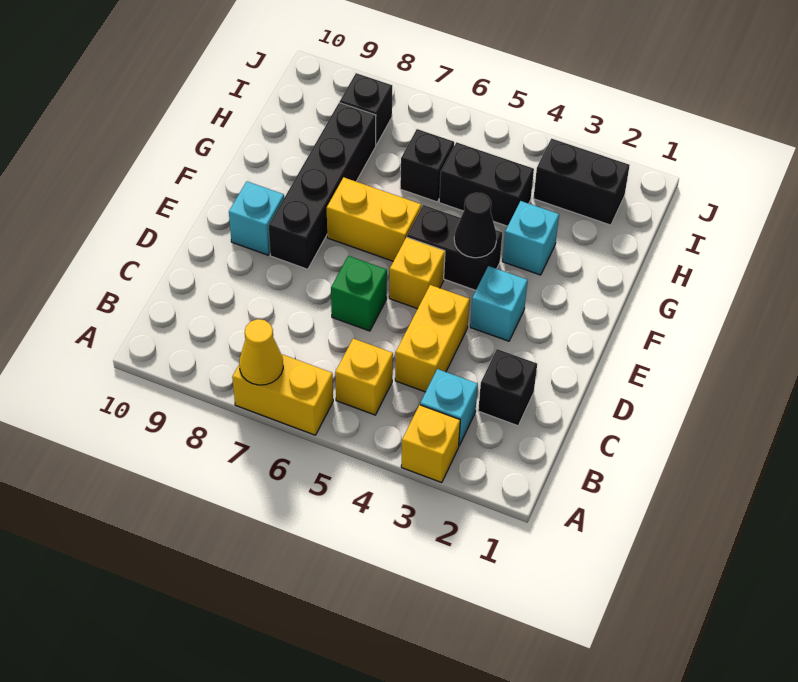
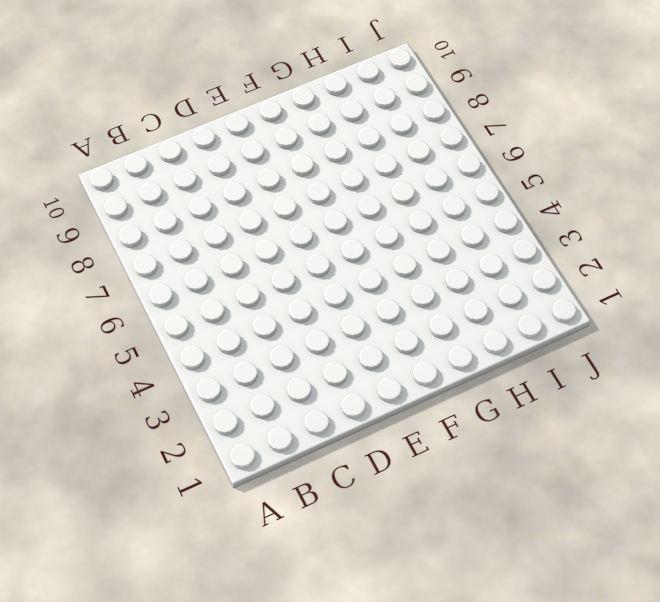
none -> yellow brick A3 level 1
none -> yellow brick A6:A7 level 1
none -> cyan brick B3 level 1

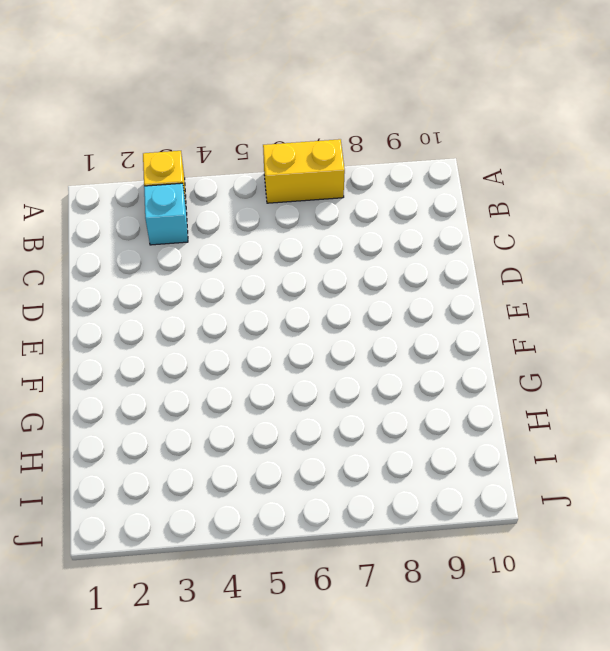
none -> yellow brick B5 level 1
none -> black brick C2 level 1
none -> yellow brick C4:D4 level 1

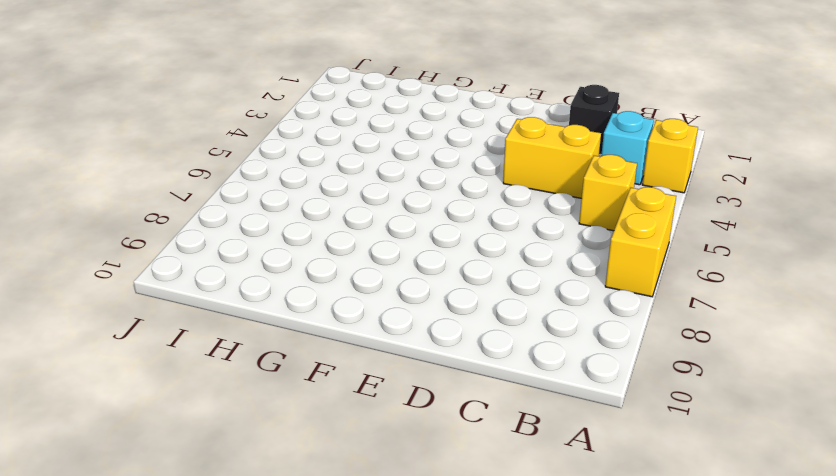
none -> green brick D6 level 1
none -> cyan brick E3 level 1
none -> yellow brick E5 level 1

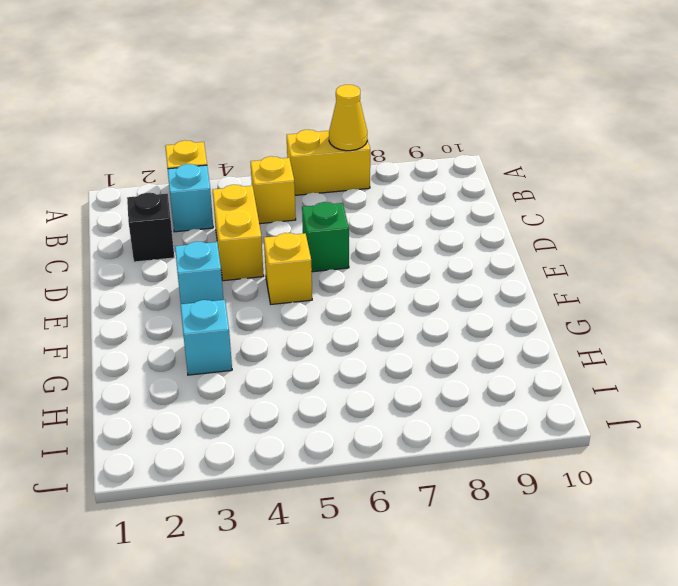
none -> black brick E8:H8 level 1
none -> cyan brick E9 level 1
none -> black brick F4:F5 level 1

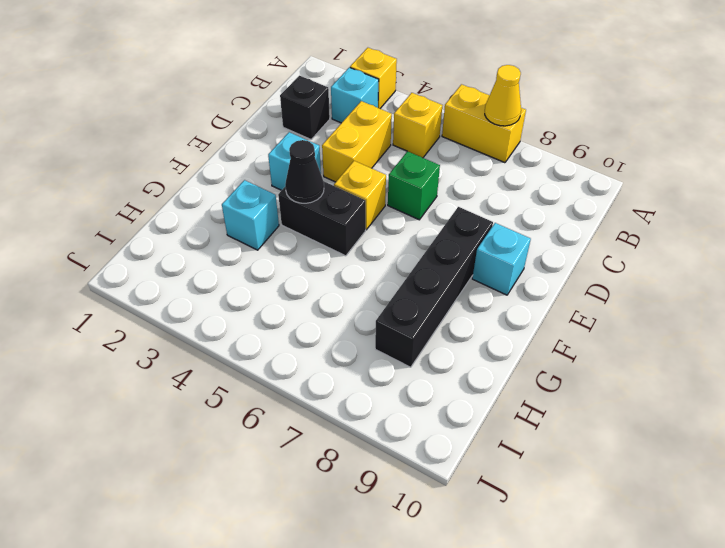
none -> yellow brick F6:F7 level 1
none -> black brick H4:H5 level 1
none -> black brick H6 level 1

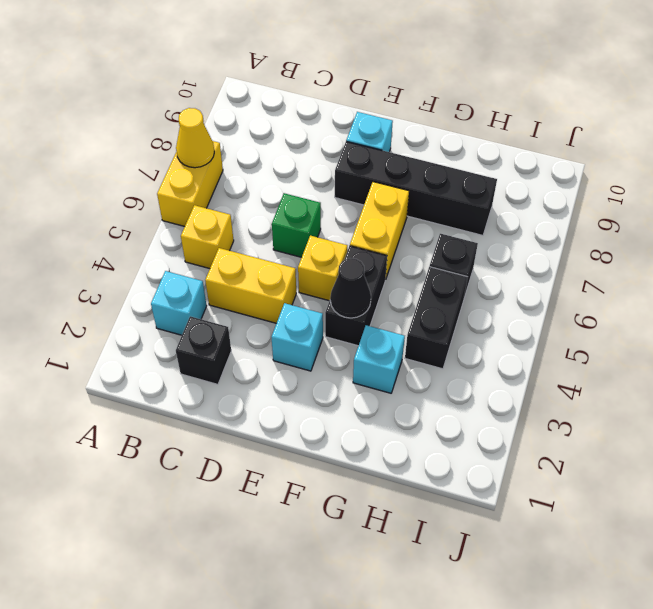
none -> yellow brick A3 level 1
none -> black brick I2:I3 level 1
none -> black brick I8 level 1

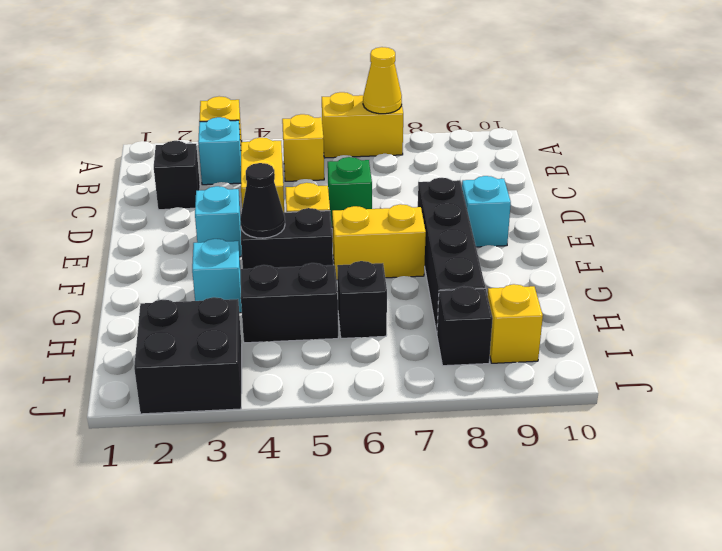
black brick I2:J3 level 1 -> black brick I2:I3 level 1
yellow brick I9 level 1 -> none

